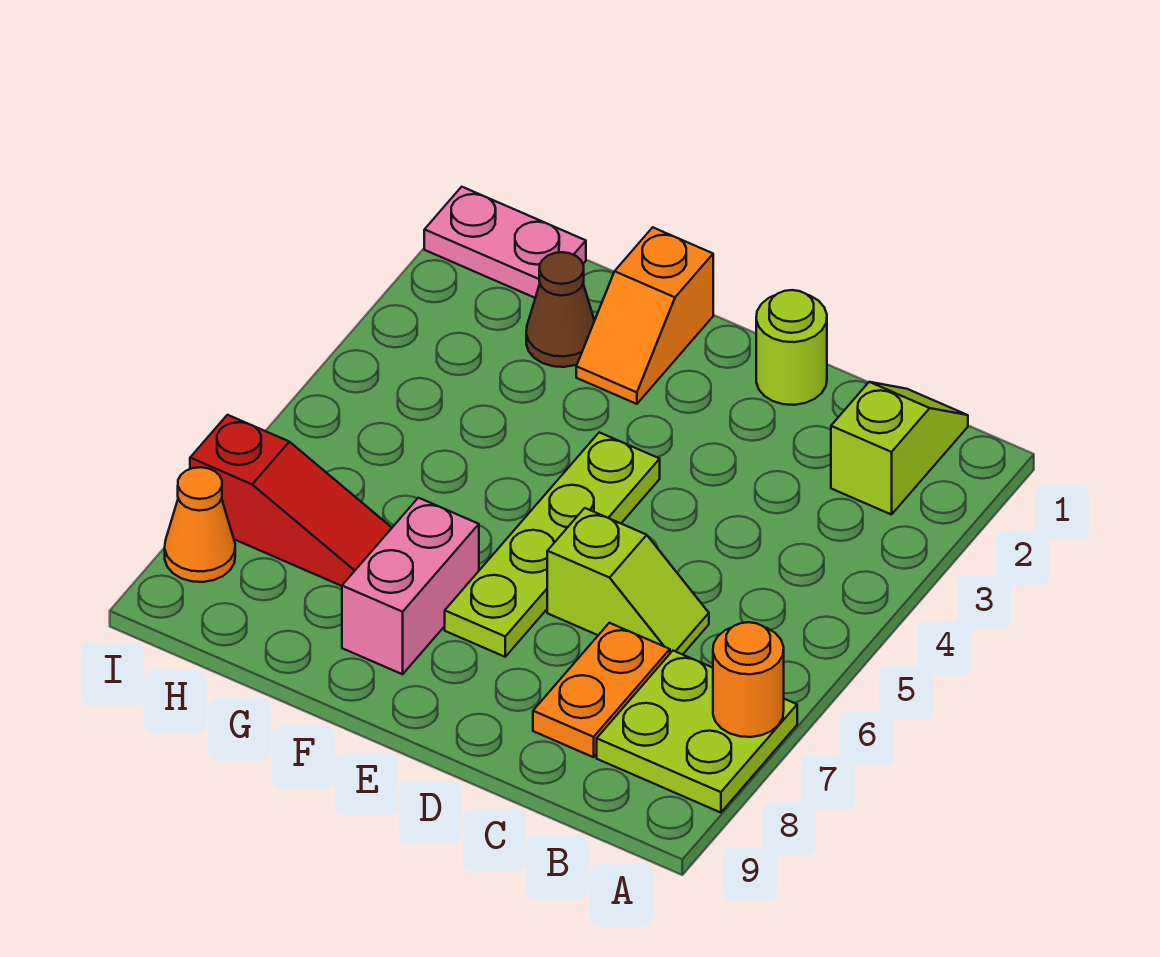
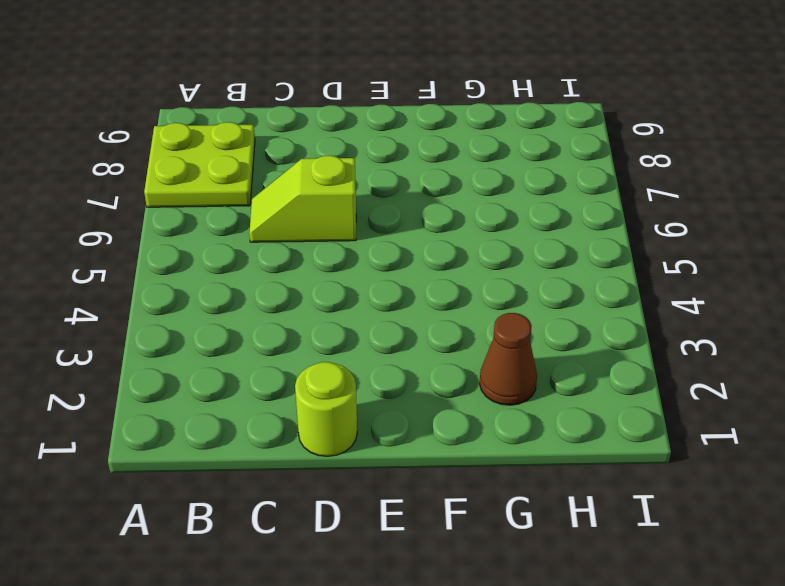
none -> lime slope B1:B2 level 1 top 2
none -> orange plate C7:C8 level 1
none -> lime plate E4:E7 level 1

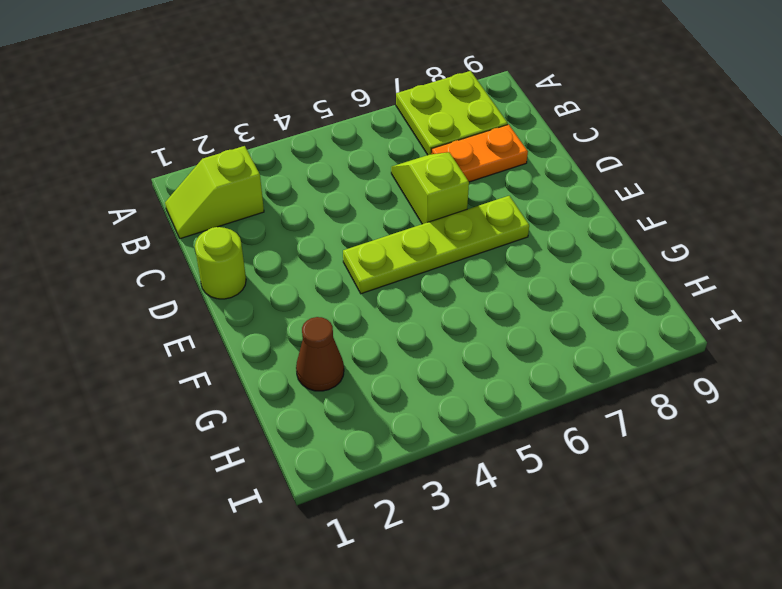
none -> orange slope F1:F2 level 1 top 1
none -> pink brick F7:F8 level 1
none -> red slope G7:I7 level 1 top I

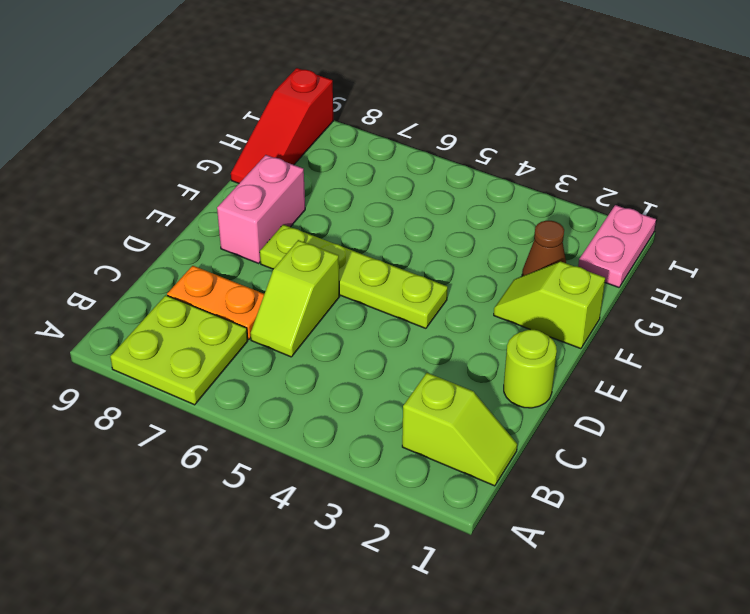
pink brick E8:F8 level 1 -> pink brick F7:F8 level 1
lime slope F1:F2 level 1 top 1 -> orange slope F1:F2 level 1 top 1
red slope G9:I9 level 1 top I -> red slope G7:I7 level 1 top I
none -> orange cone I8 level 1
none -> orange round brick A7 level 2

